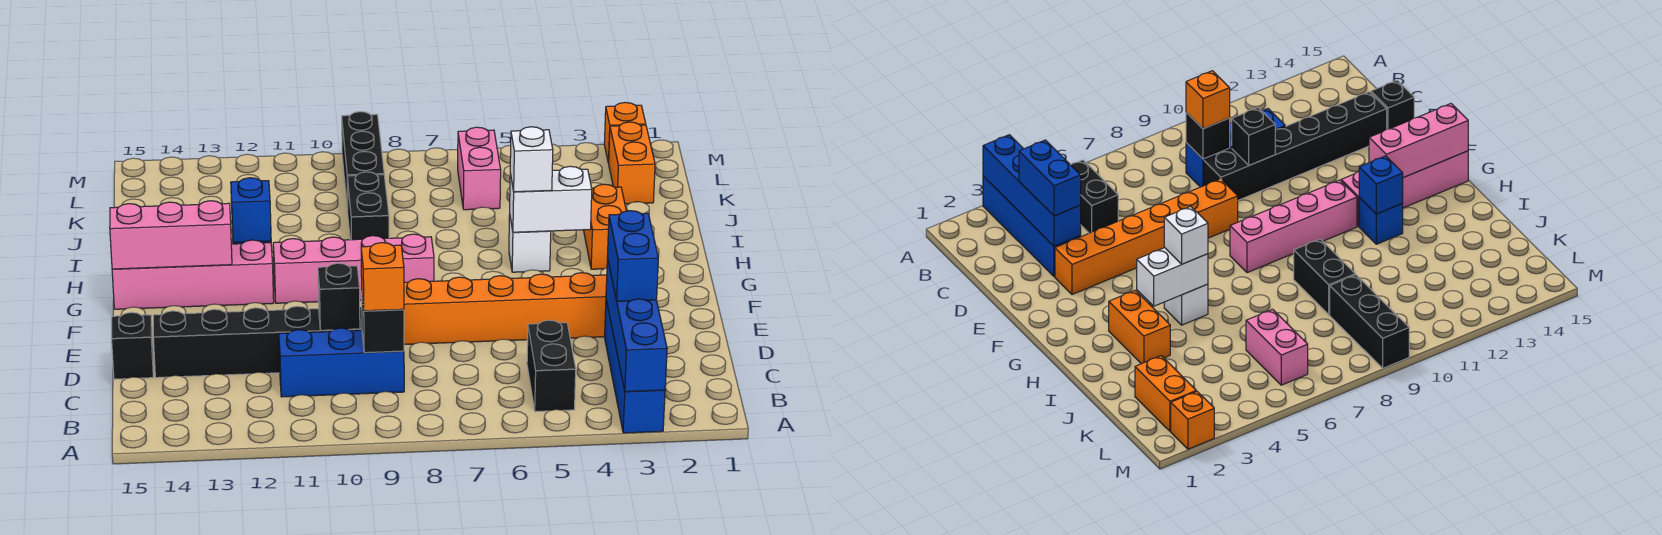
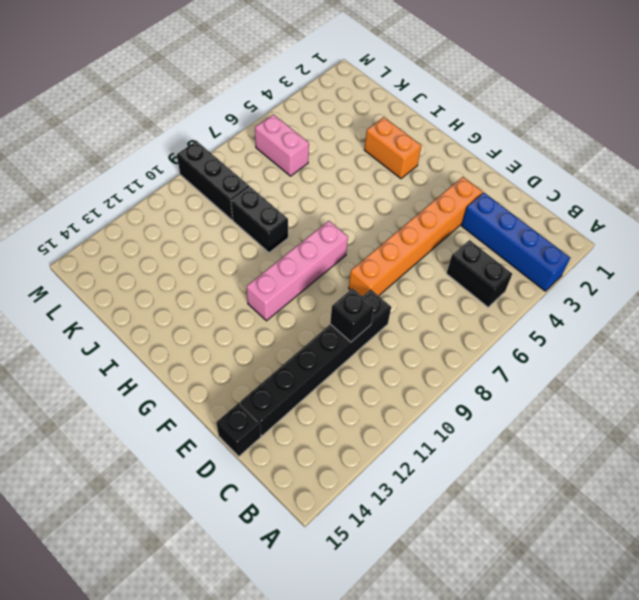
none -> blue brick C9:C11 level 1
none -> pink brick G12:G15 level 1
none -> white brick H5 level 1

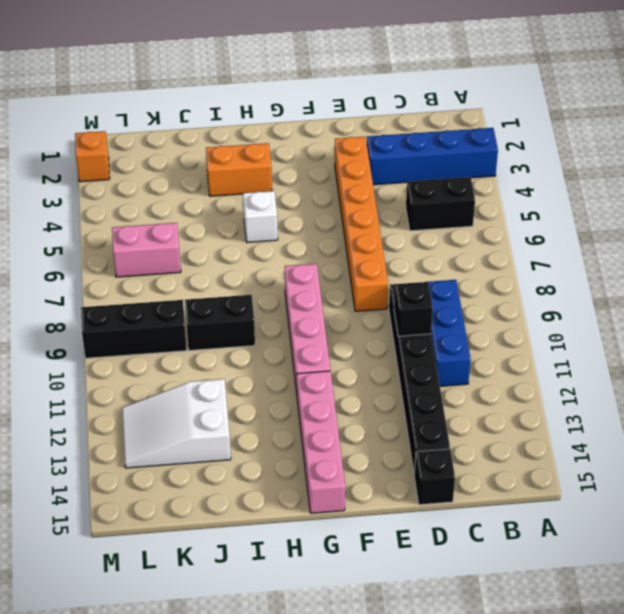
white slope J12:L13 level 1 top J -> none
none -> blue brick H12 level 1
none -> orange brick K2:L2 level 1
none -> blue brick A3:D3 level 2

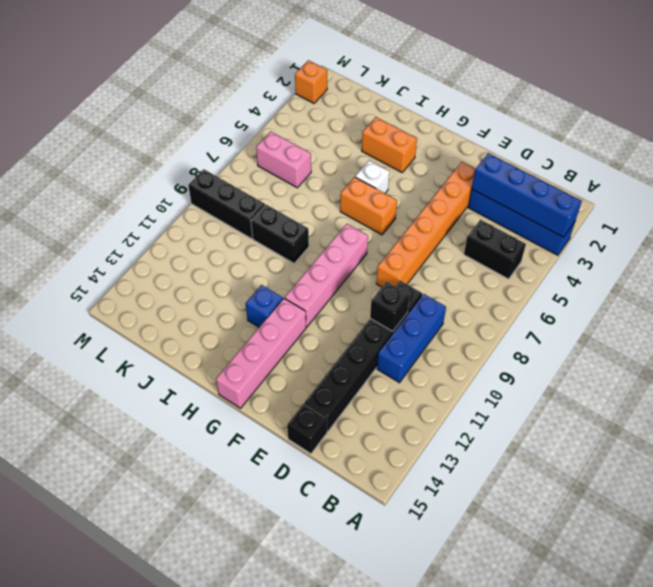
orange brick G6:H6 level 1 -> orange brick K2:L2 level 1
none -> black brick C9 level 2
none -> pink brick G13:G15 level 2
none -> white brick H4:H5 level 2

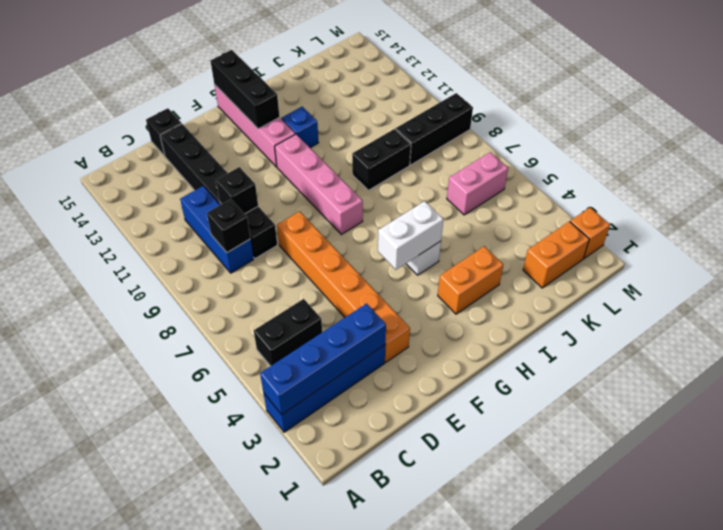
white brick G5:H5 level 2 -> white brick H4:H5 level 2
black brick G13:G15 level 2 -> pink brick G13:G15 level 2
none -> blue brick H12 level 2
none -> blue brick C3:D3 level 3
none -> orange brick C9 level 3

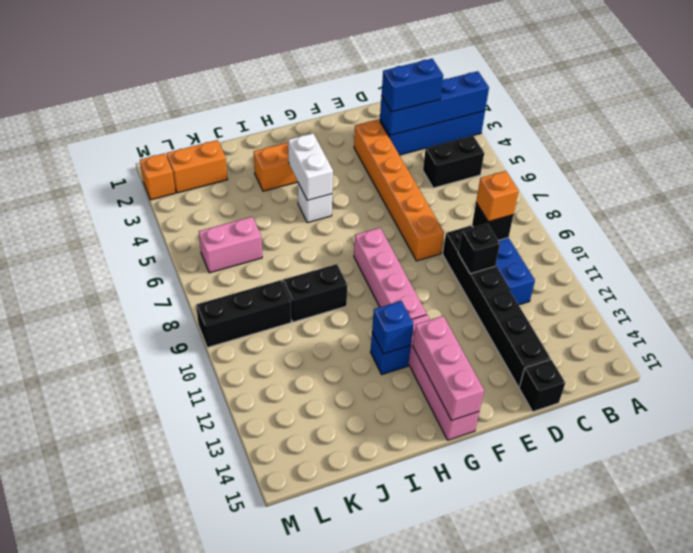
none -> white brick H5 level 3

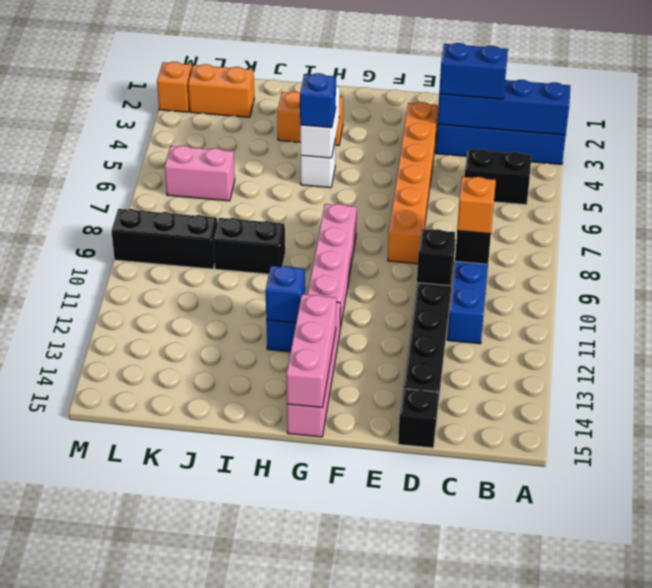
blue brick H5 level 3 -> white brick H5 level 3

